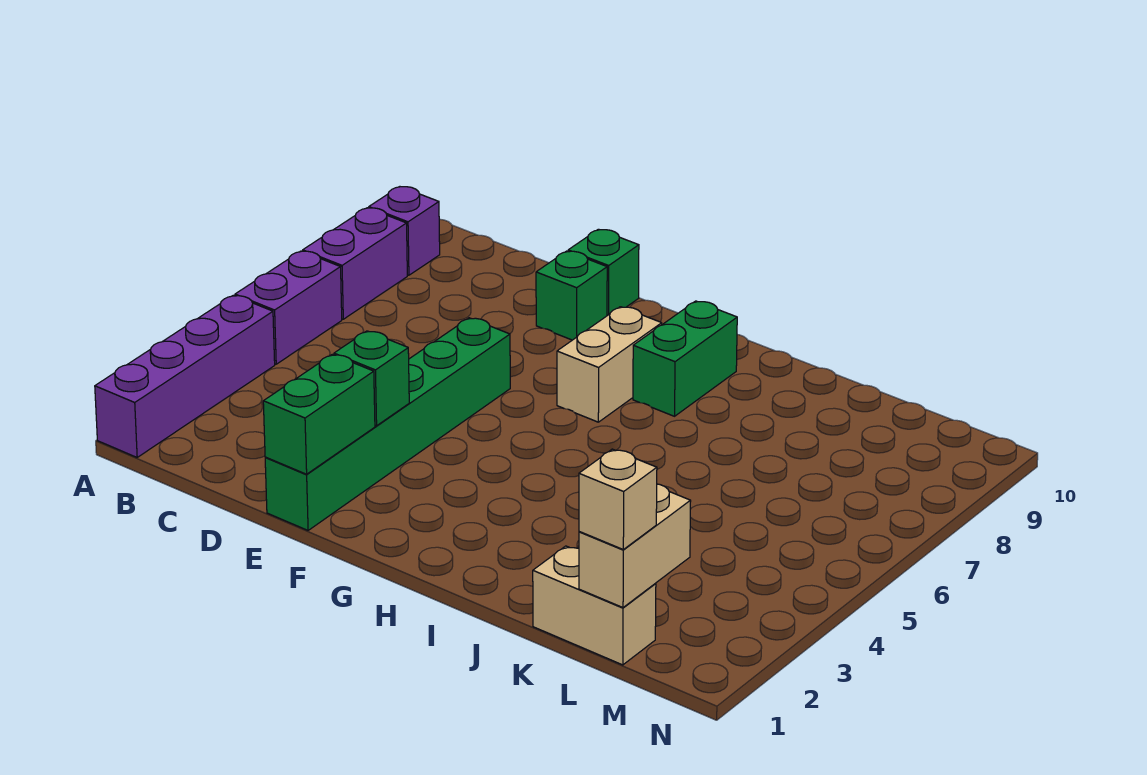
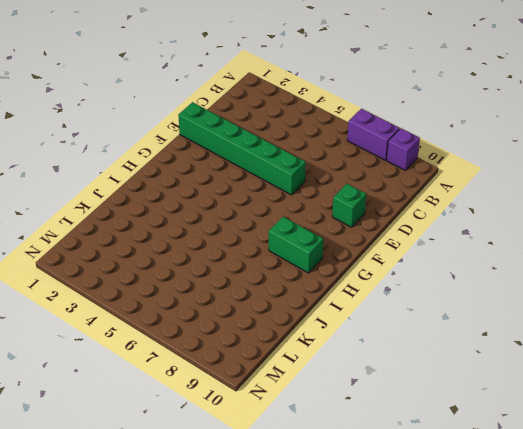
none -> purple brick A1:A4 level 1
none -> purple brick A5:A6 level 1
none -> green brick E10 level 1

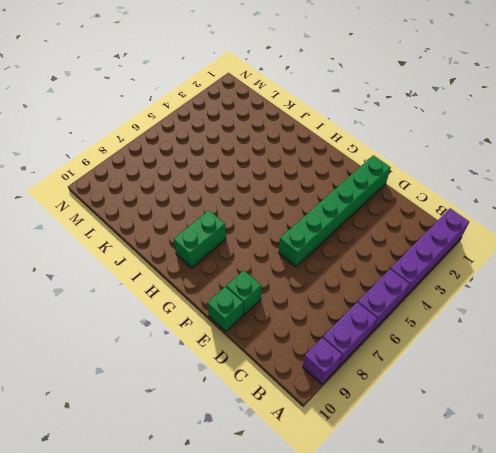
none -> tan brick G7:G8 level 1
none -> tan brick K1:L1 level 1
none -> green brick E1:E2 level 2

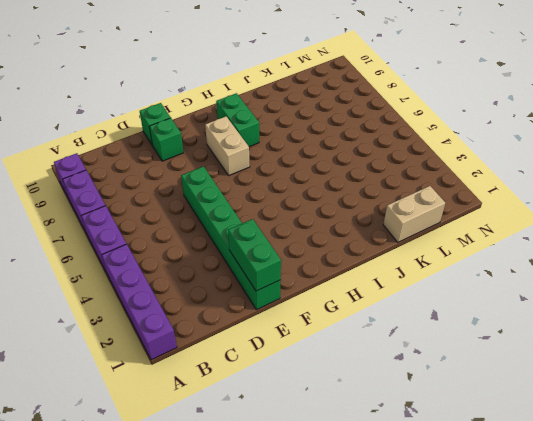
none -> green brick E3 level 2
none -> tan brick L1:L2 level 2
none -> tan brick L1 level 3

